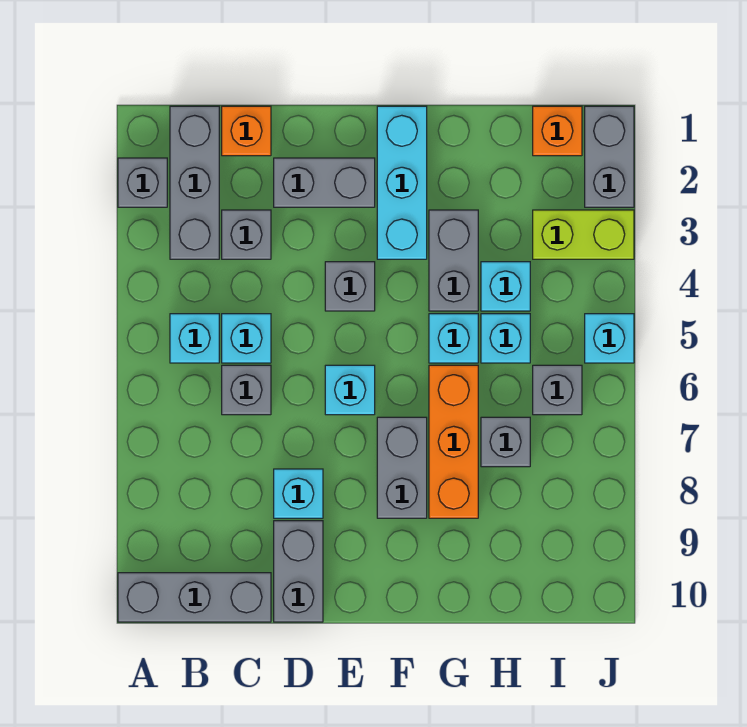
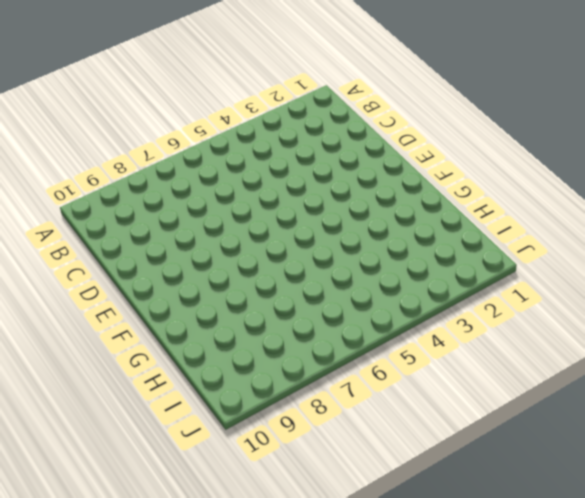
none -> grey brick A2 level 1
none -> grey brick A10:C10 level 1
none -> grey brick B1:B3 level 1

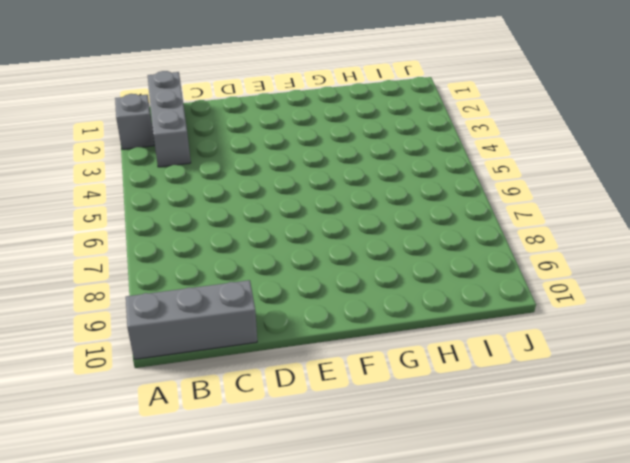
none -> cyan brick B5 level 1
none -> orange brick C1 level 1
none -> grey brick C3 level 1

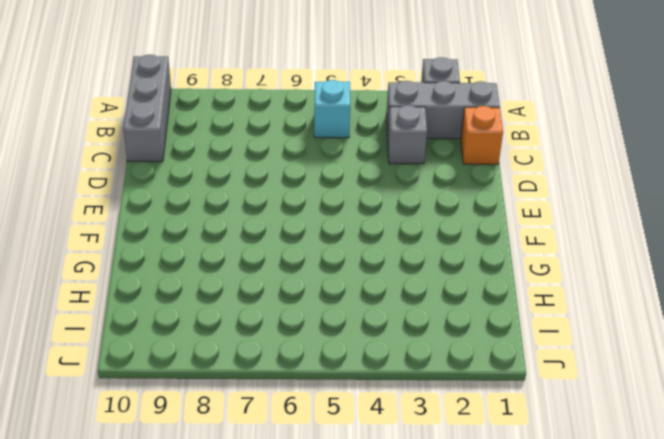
none -> cyan brick C5 level 1
none -> grey brick C6 level 1
none -> grey brick D2:E2 level 1

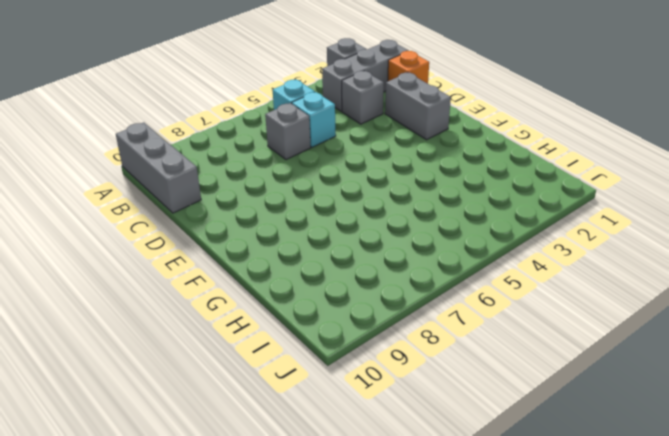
none -> cyan brick D8 level 1
none -> grey brick D9:D10 level 1
none -> grey brick E4 level 1

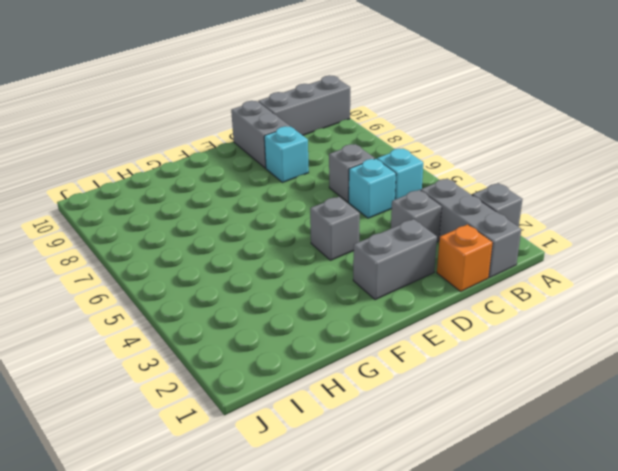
none -> cyan brick E6 level 1
none -> cyan brick F1:F3 level 1
none -> grey brick F7:F8 level 1

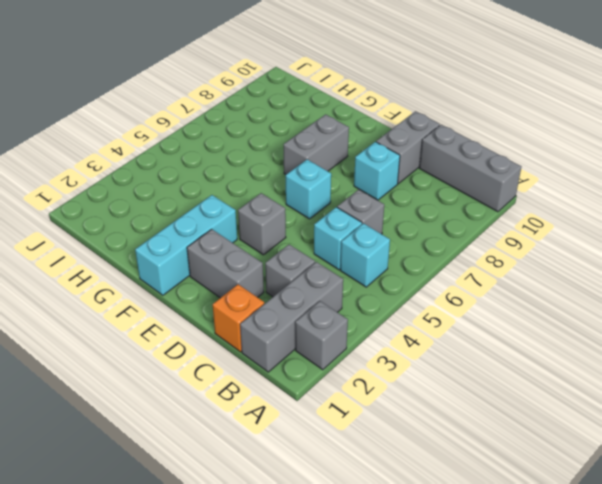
none -> grey brick G3:G4 level 1
none -> cyan brick G5 level 1
none -> orange brick G6:G8 level 1

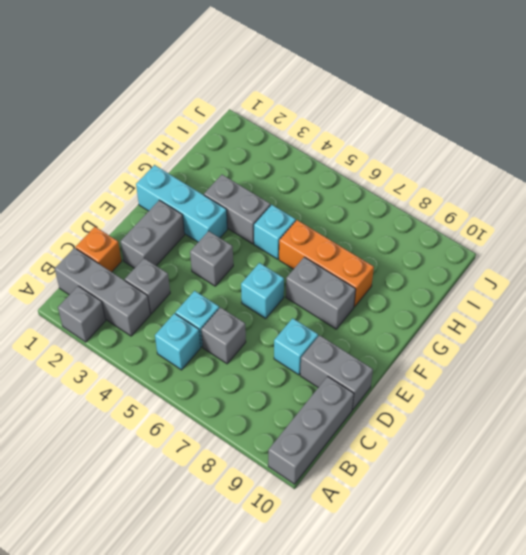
none -> cyan brick H4 level 1
none -> cyan brick H5 level 1
none -> grey brick H7 level 1

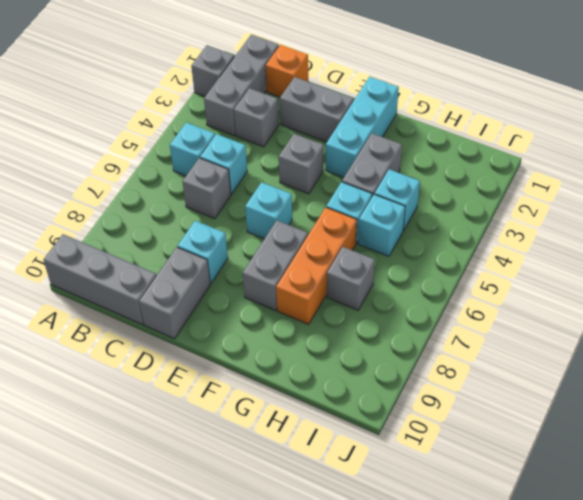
none -> orange brick I1 level 1
none -> lime brick I3:J3 level 1
none -> grey brick I6 level 1

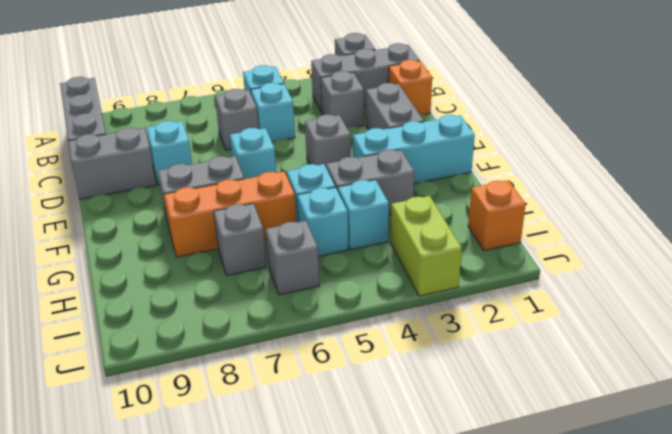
none -> grey brick J1:J2 level 1
none -> cyan brick J5 level 1

